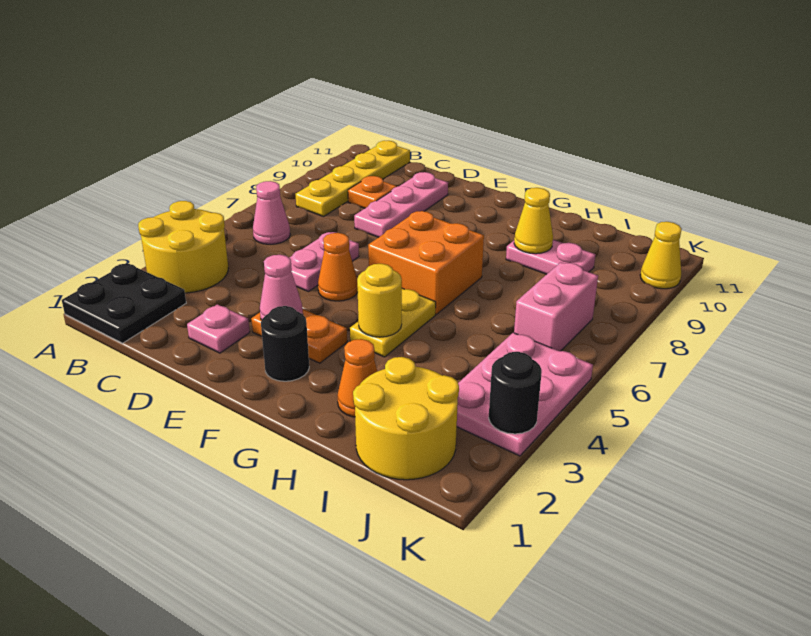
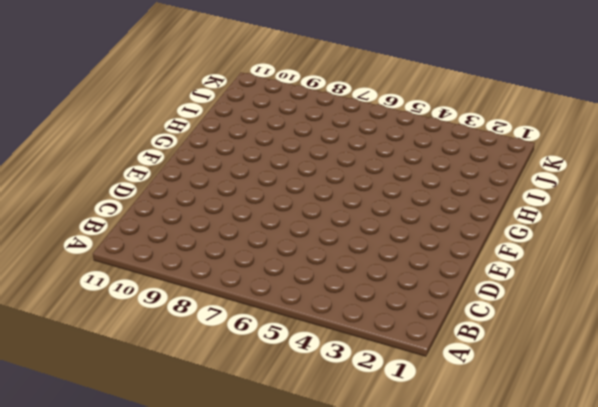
none -> black plate A1:B2 level 1
none -> yellow round brick A3:B4 level 1
none -> pink cone B6 level 1

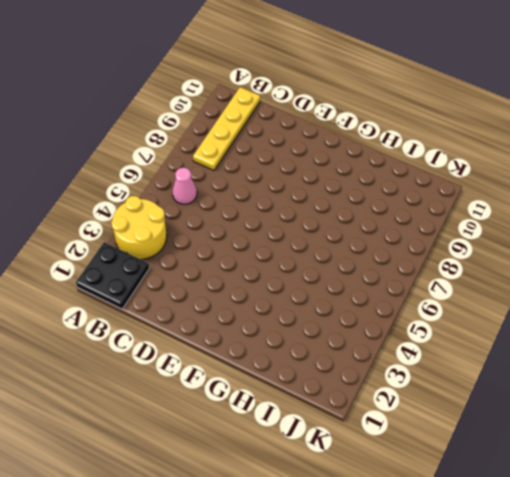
none -> orange plate C9 level 1
none -> pink plate D2 level 1
none -> pink plate D5:D6 level 1

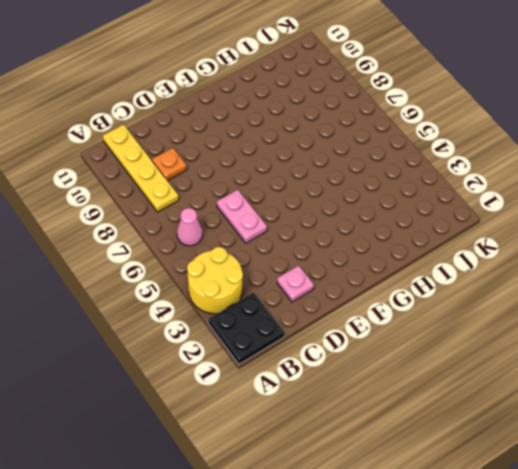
none -> pink plate D8:D10 level 1
none -> orange plate E3:F3 level 1
none -> orange cone E5 level 1

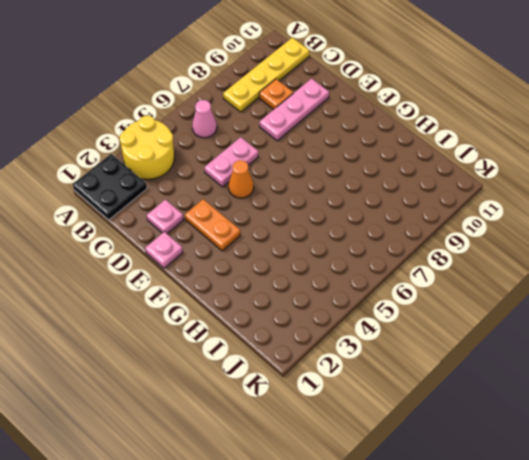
pink plate E1 level 1 -> none
none -> black round brick F2 level 1
none -> orange brick F6:G7 level 1
none -> yellow plate G4:G5 level 1

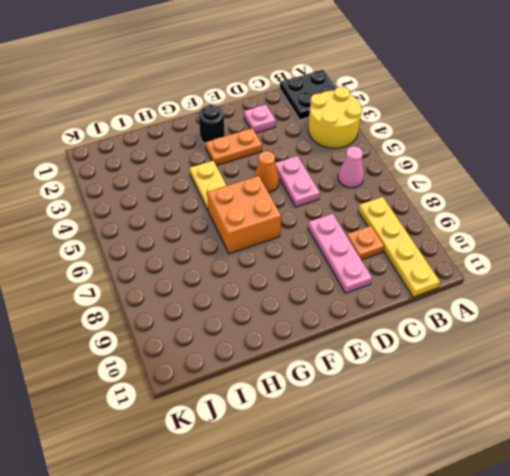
none -> orange cone H2 level 1
none -> pink plate H9:I9 level 1
none -> yellow round brick I1:J2 level 1

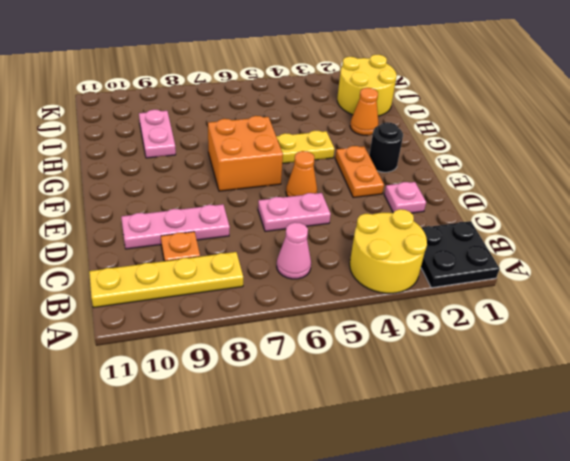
none -> pink plate J3:K5 level 1
none -> pink brick J6:J7 level 1
none -> yellow cone K10 level 1

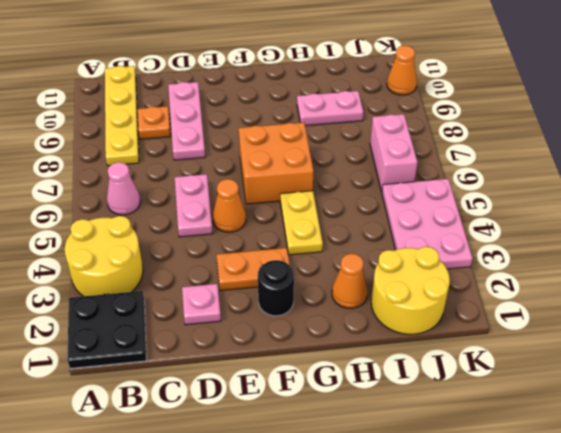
orange cone K10 level 1 -> yellow cone K10 level 1
none -> pink cone E3 level 2
none -> yellow round brick G4 level 2
none -> yellow cone H9 level 2

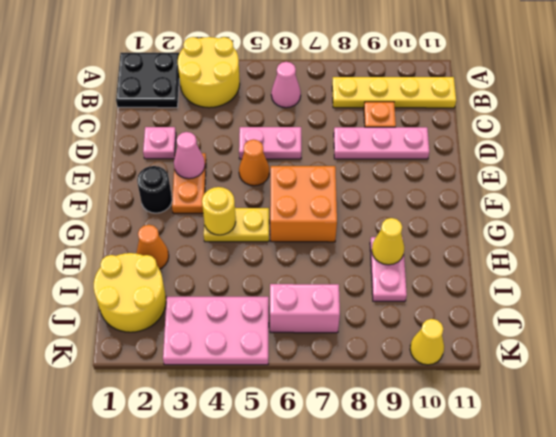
none -> black round brick K3 level 2

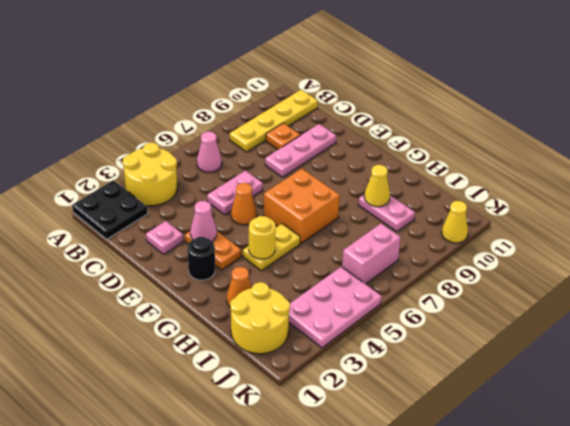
none -> black round brick K3 level 2

